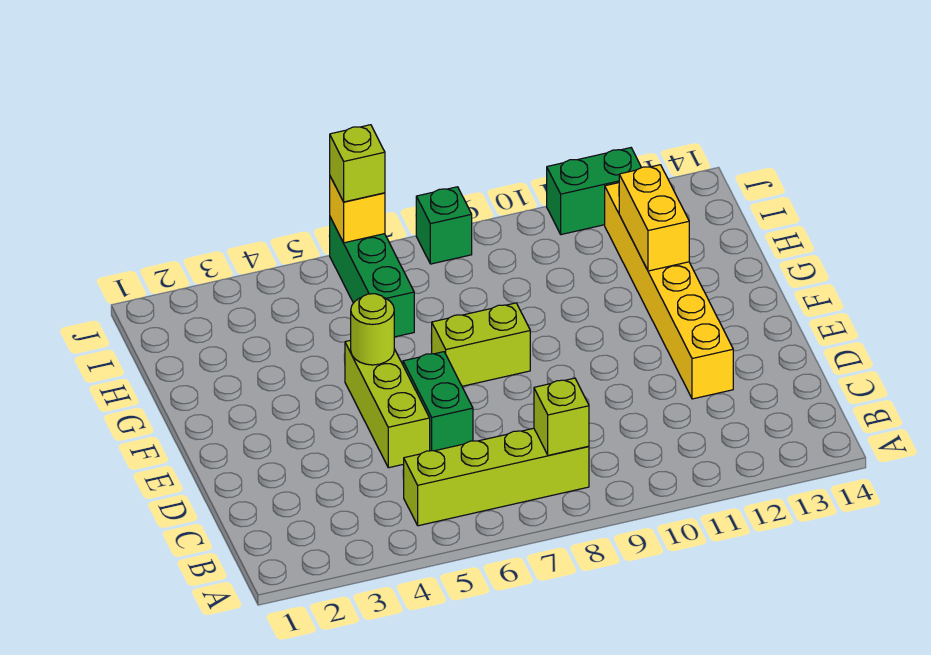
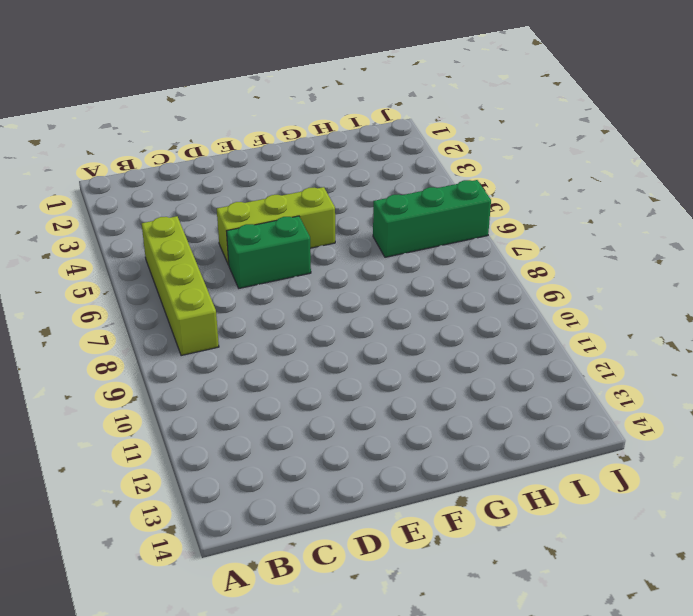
none -> yellow brick D12:I12 level 1
none -> lime brick F7:F8 level 1
none -> green brick J8 level 1

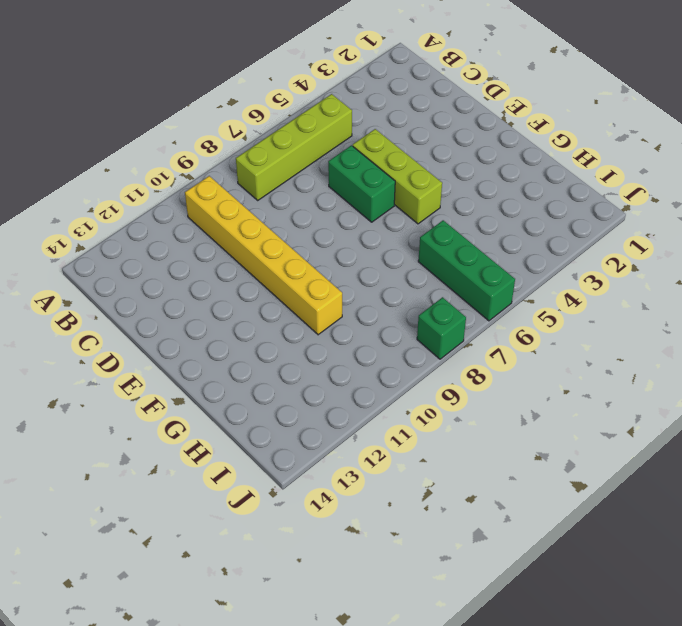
yellow brick B10:G10 level 1 -> yellow brick D12:I12 level 1
none -> lime brick F7:F8 level 1
none -> green brick J11:J12 level 1
none -> lime brick B8 level 2

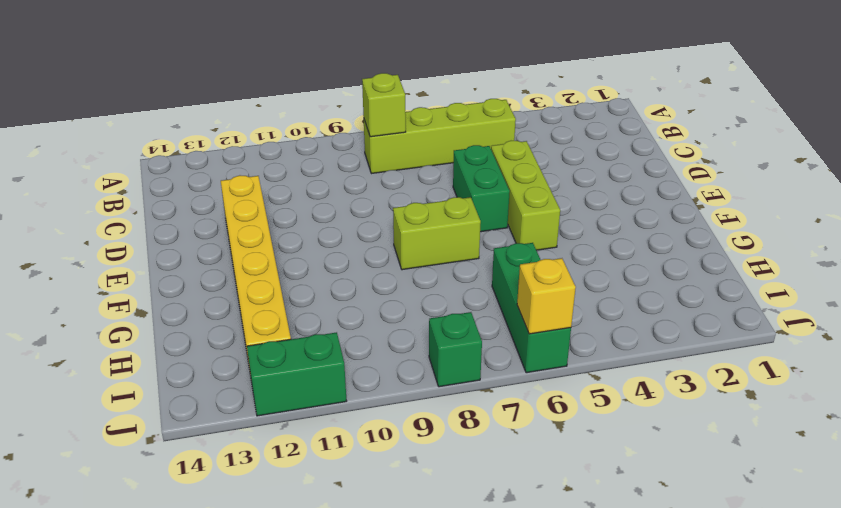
none -> lime round brick F5 level 2
none -> yellow brick G12:H12 level 2
none -> lime brick J6 level 3

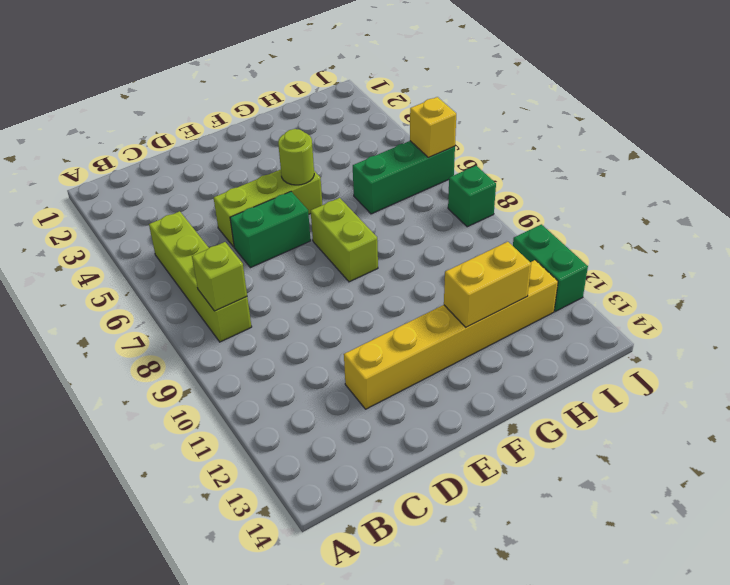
none -> lime brick J6 level 3

